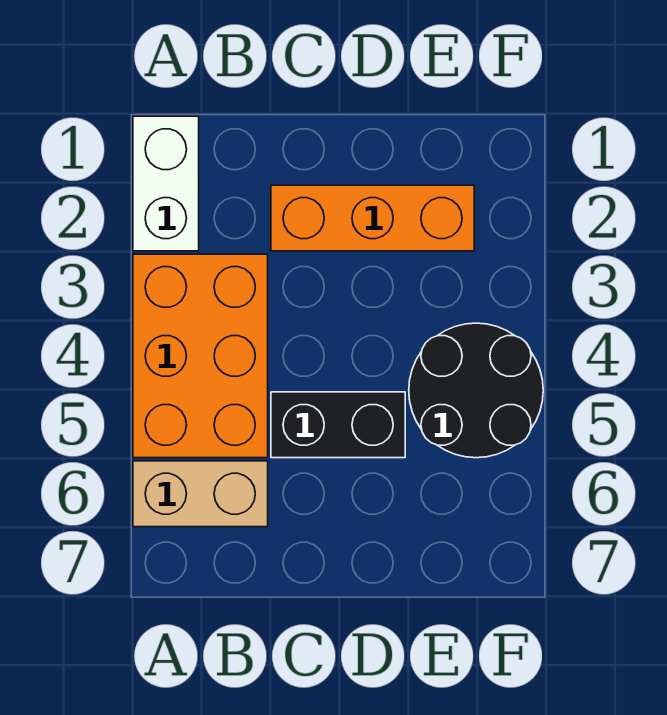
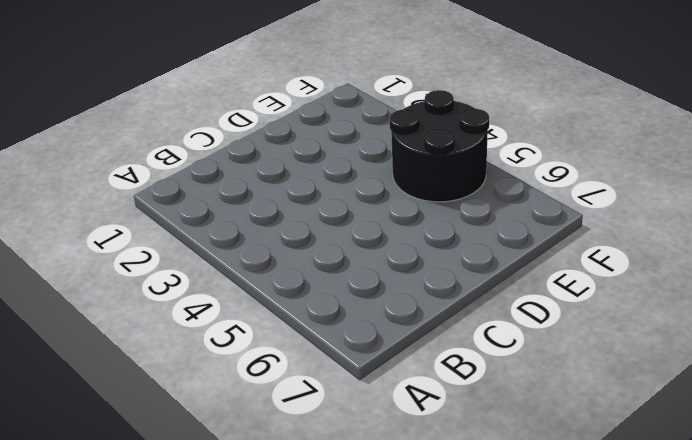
none -> white brick A1:A2 level 1
none -> orange brick A3:B5 level 1

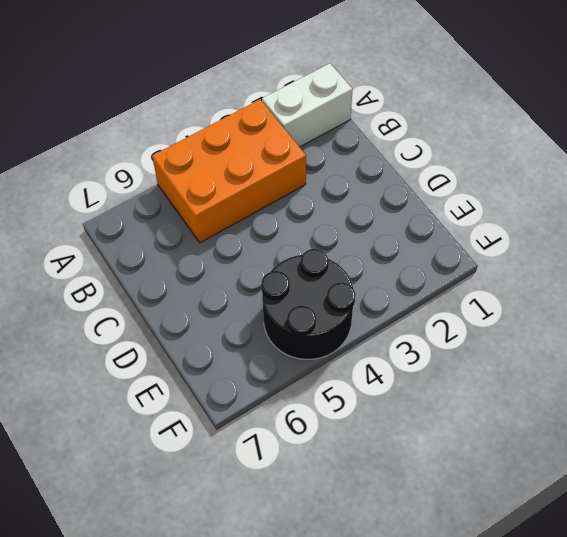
none -> tan brick A6:B6 level 1
none -> orange brick C2:E2 level 1

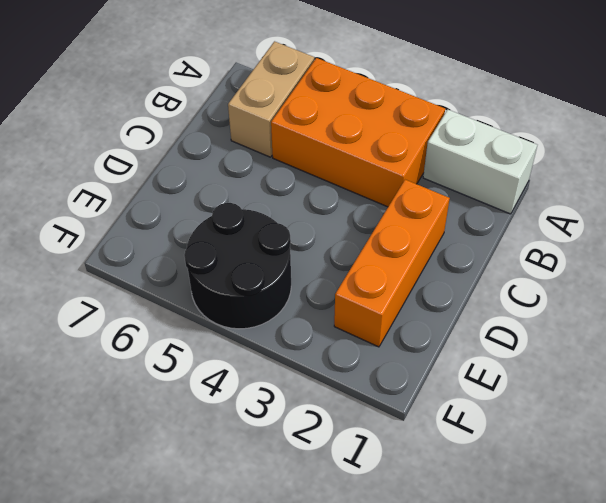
none -> black brick C5:D5 level 1

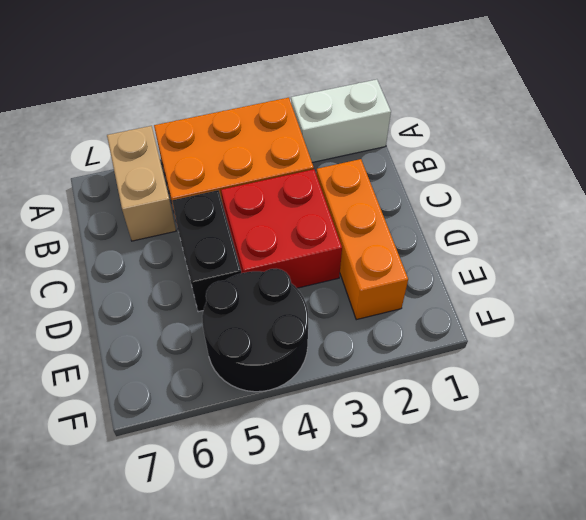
red brick C3:D4 level 1 -> none

